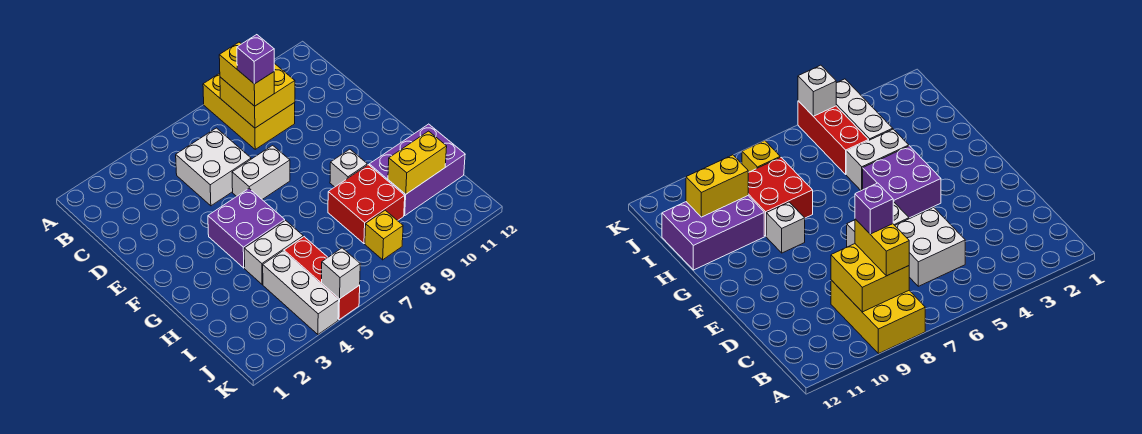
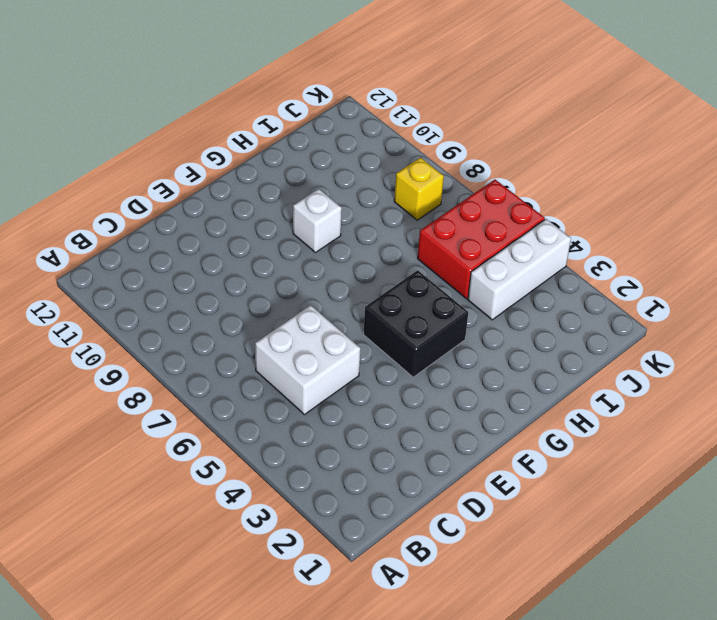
black brick F4:G5 level 1 -> purple brick F4:G5 level 1
red brick I5:K6 level 1 -> red brick I5:K5 level 1
none -> yellow brick A8:C9 level 1
none -> white brick E6:E7 level 1
none -> white brick H4:H5 level 1

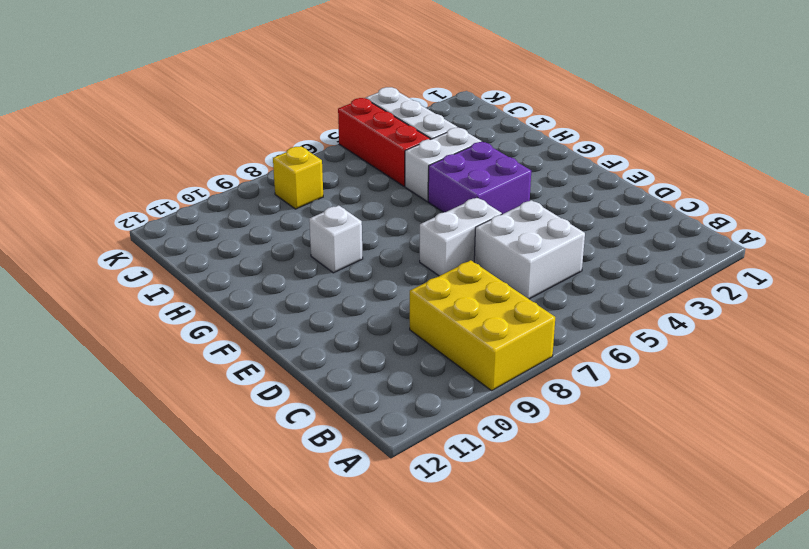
none -> red brick H8:I9 level 1
none -> purple brick H10:I12 level 1
none -> yellow brick B8:C9 level 2

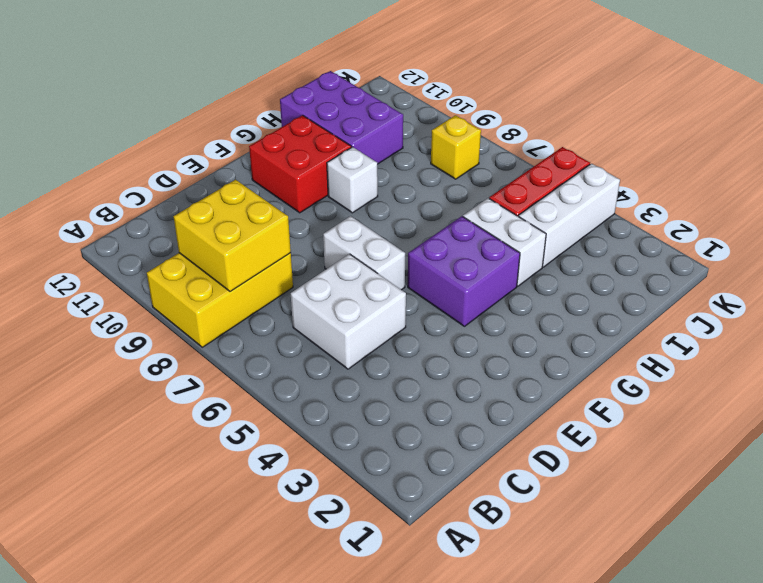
red brick F10:G11 level 1 -> red brick H8:I9 level 1
none -> yellow brick I10:I11 level 2
none -> white brick K5 level 2
none -> yellow brick B8:C8 level 3

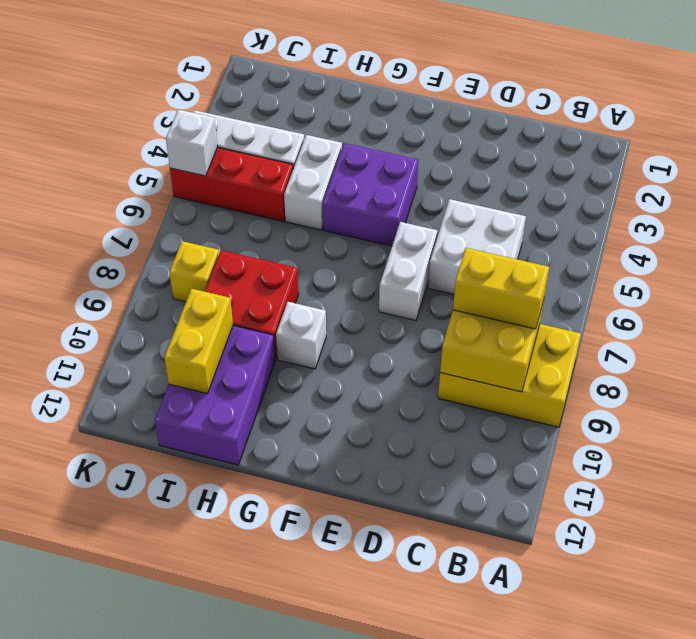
none -> purple brick C8 level 4

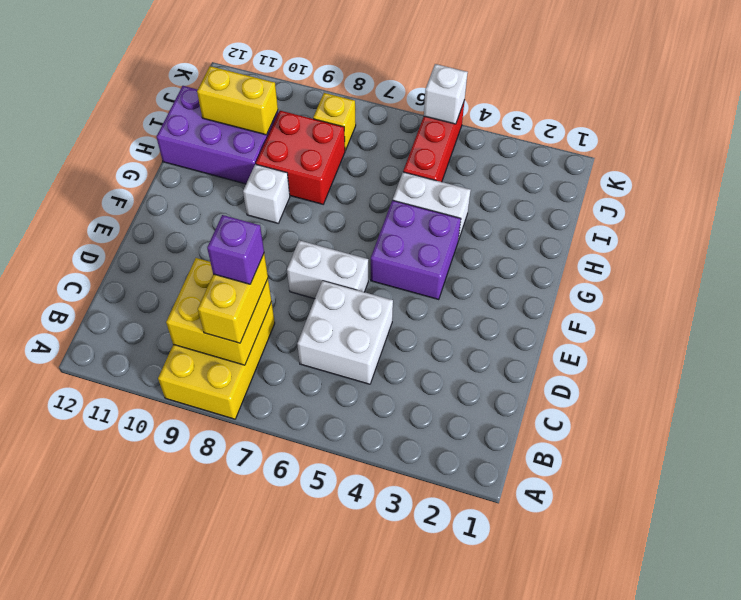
none -> white brick I4:K4 level 1

